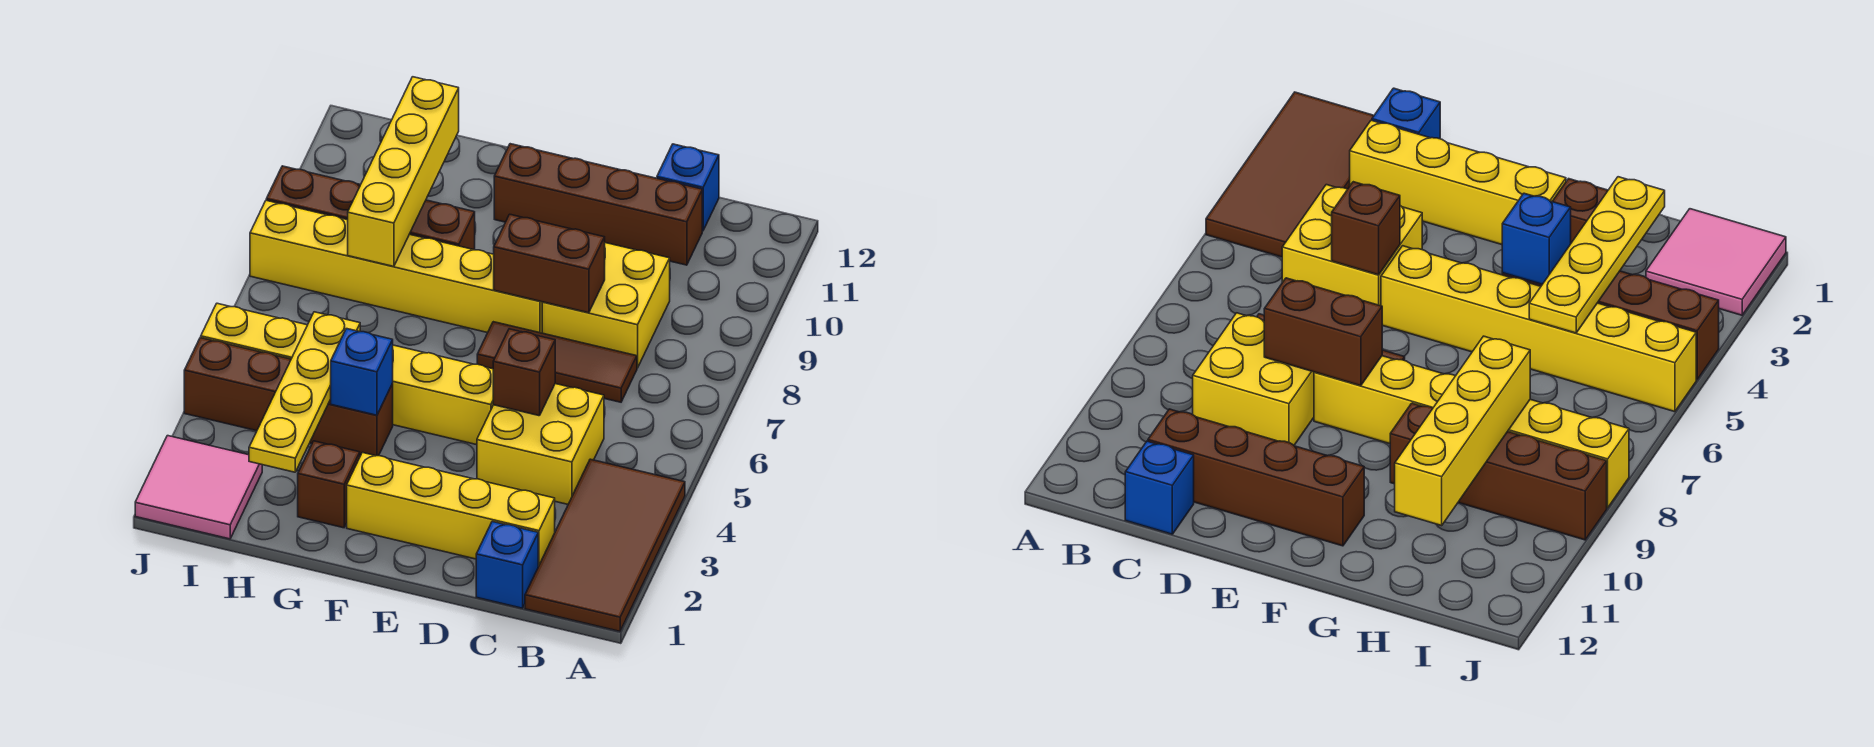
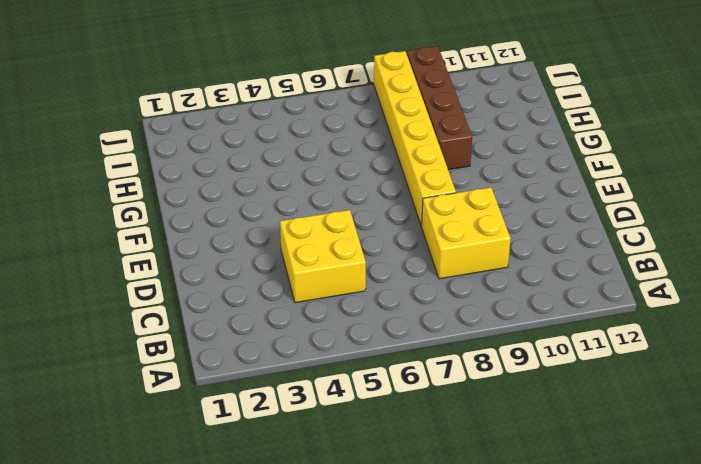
none -> brown tile A1:B4 level 1
none -> blue brick C1 level 1
none -> yellow brick C2:F2 level 1

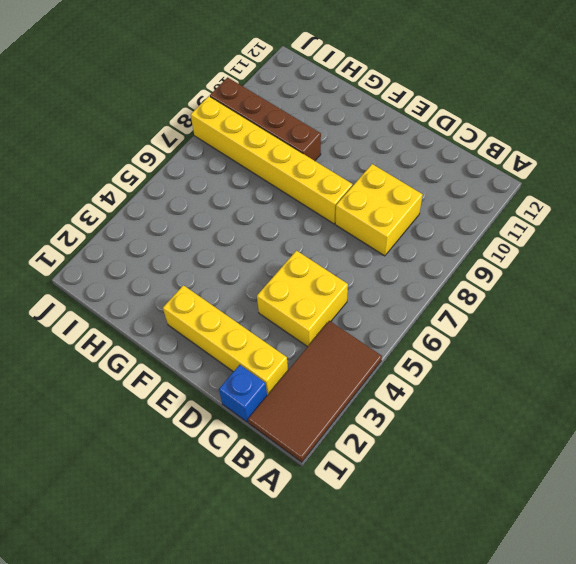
none -> brown tile C7:E7 level 1
none -> brown brick C11:F11 level 1
none -> blue brick C12 level 1

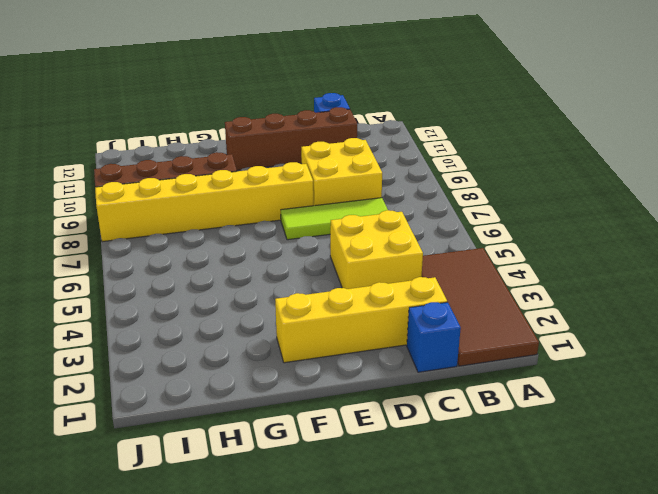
lime tile C7:E7 level 1 -> brown tile C7:E7 level 1
none -> yellow brick E5:J5 level 1
none -> brown brick G2 level 1
none -> brown brick G4:J4 level 1

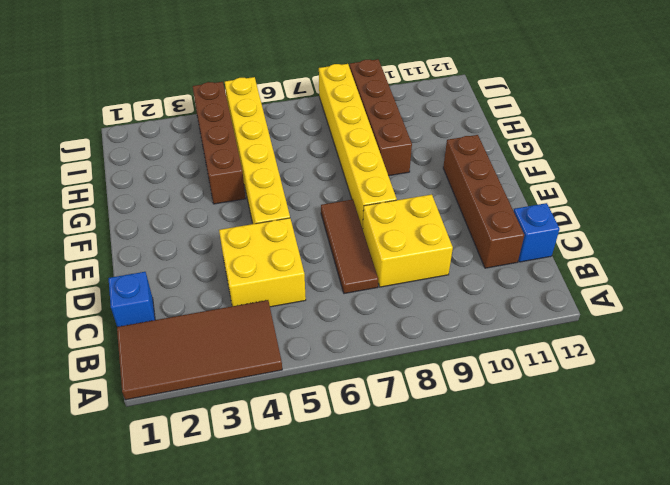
none -> yellow brick C2:F2 level 1
none -> brown brick G2 level 1
none -> pink tile I1:J2 level 1

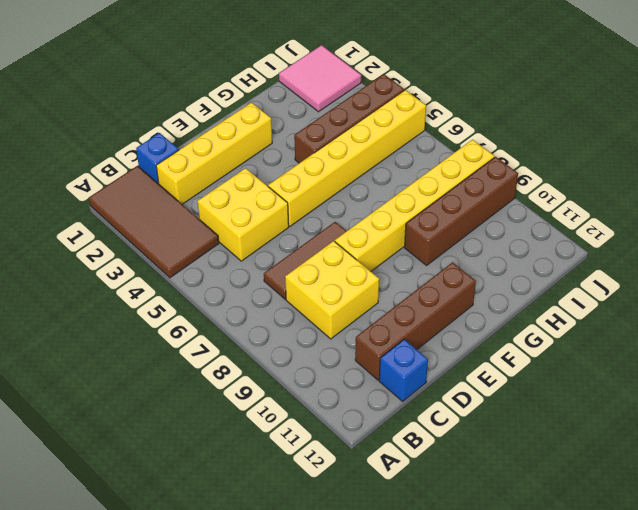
none -> brown brick G2 level 1
none -> brown brick D5 level 2
none -> brown brick D8:E8 level 2

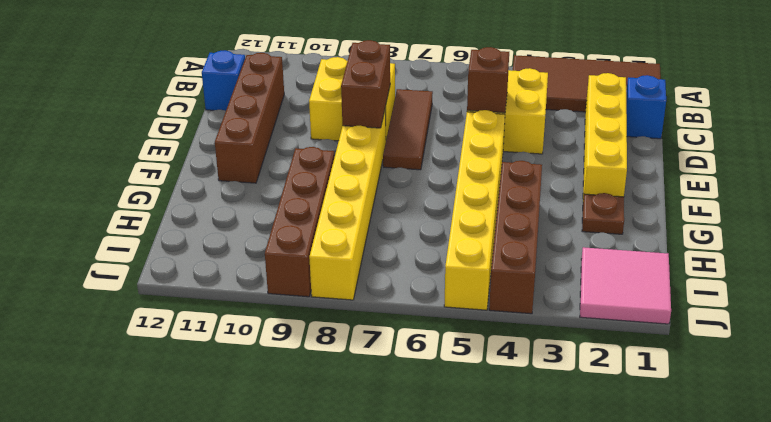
brown plate G2 level 1 -> brown brick G2 level 1
none -> blue brick G4 level 2
none -> yellow plate H2:H5 level 2
none -> yellow brick H8:H11 level 2

